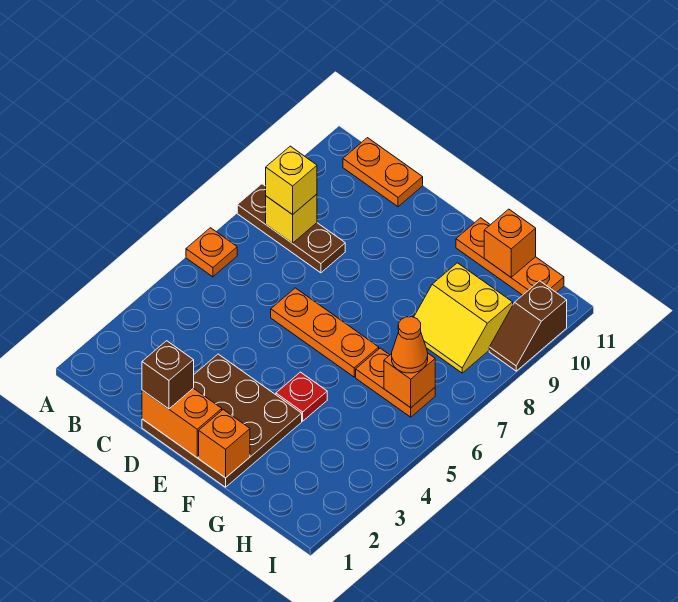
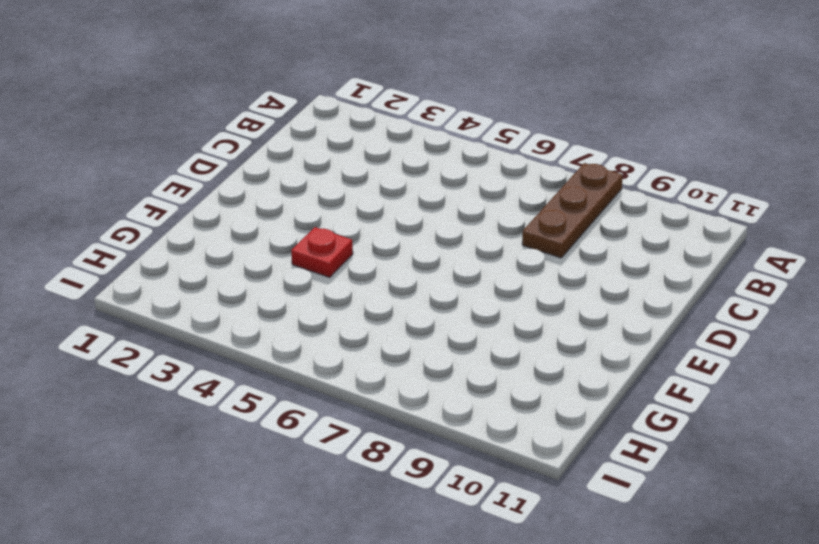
none -> orange plate A6 level 1
none -> orange plate B11:C11 level 1
none -> brown plate D1:F3 level 1

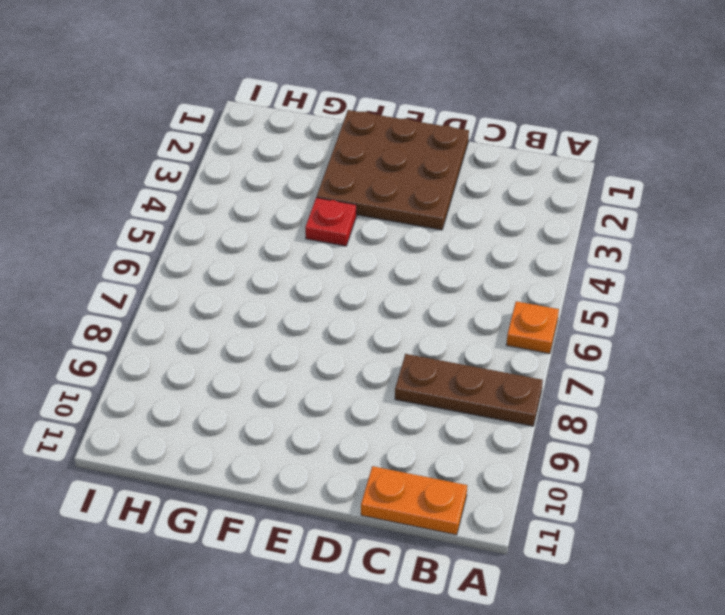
none -> orange plate D6:F6 level 1
none -> orange plate F11:H11 level 1
none -> orange plate G6:H6 level 1

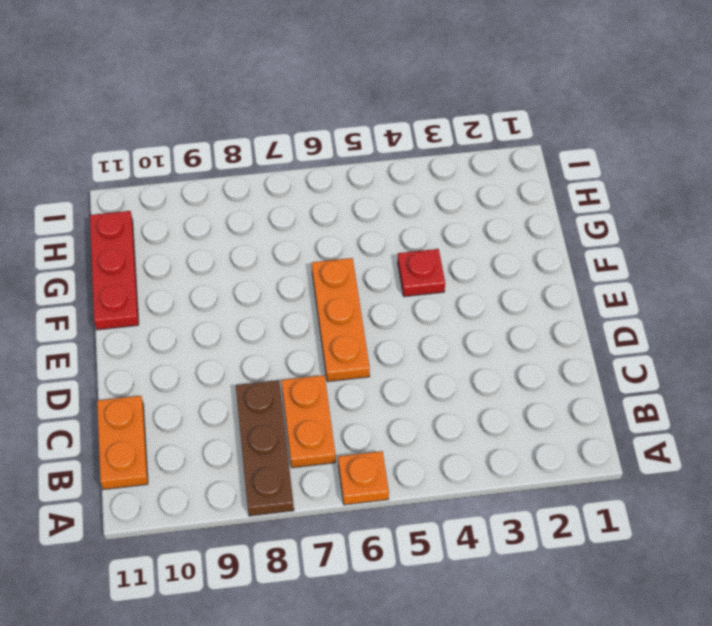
orange plate B7:C7 level 1 -> orange plate G6:H6 level 1
red plate F11:H11 level 1 -> orange plate F11:H11 level 1
none -> brown plate D1:F3 level 1
none -> yellow slope G8:H9 level 1 top 9
none -> brown slope I9:I10 level 1 top 10

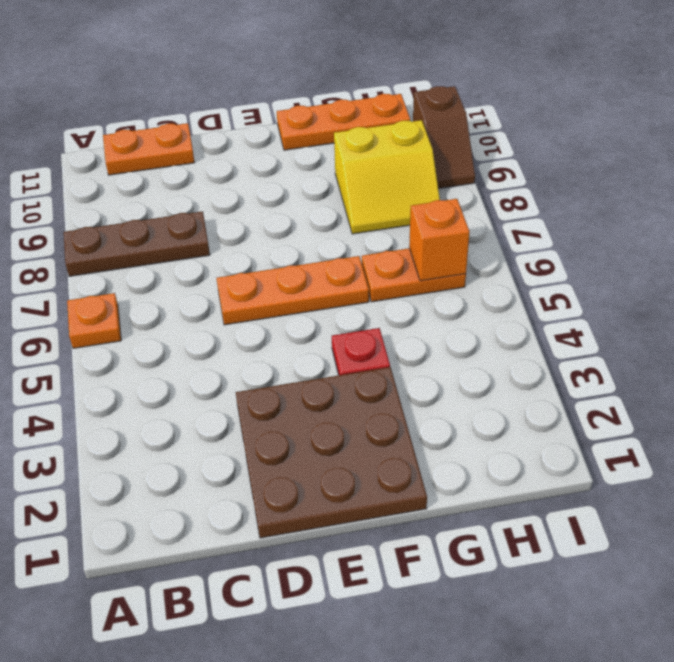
none -> yellow brick B8 level 2
none -> orange brick D1:E1 level 2
none -> orange brick F1 level 2

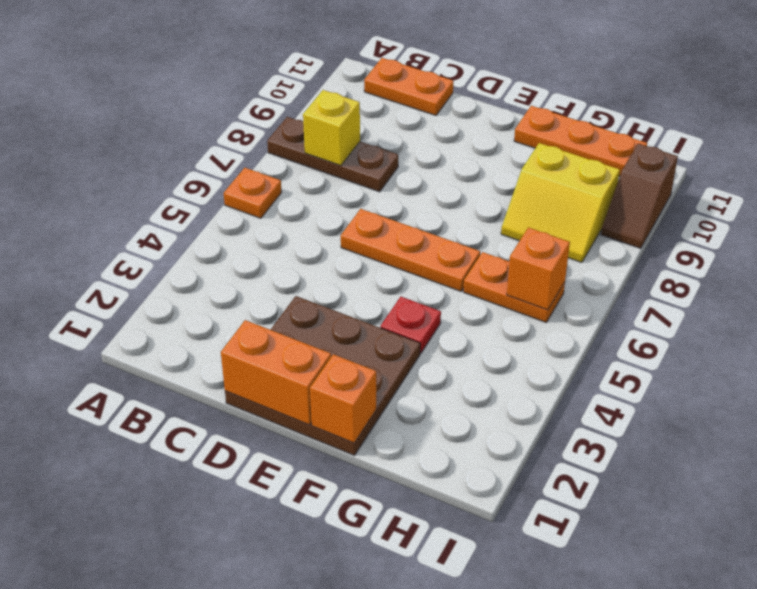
none -> orange brick G11 level 2
none -> yellow brick B8 level 3
none -> brown brick D1 level 3

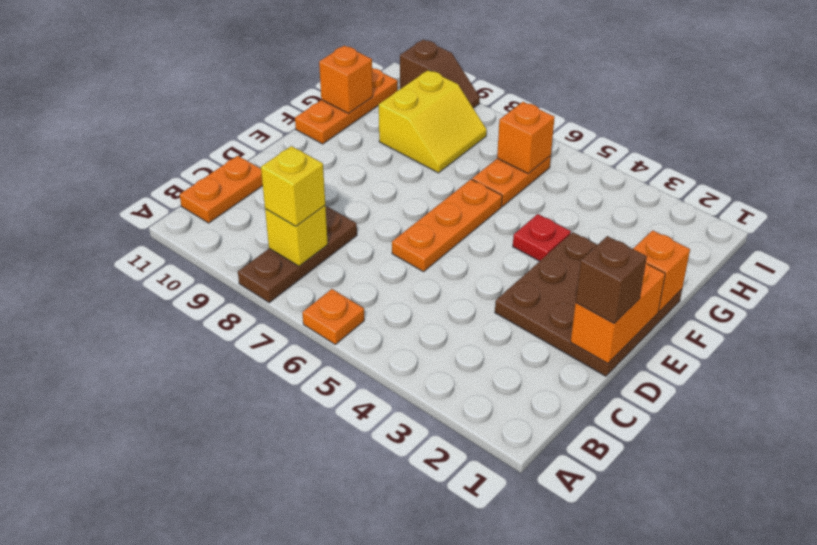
none -> orange cone H6 level 3

